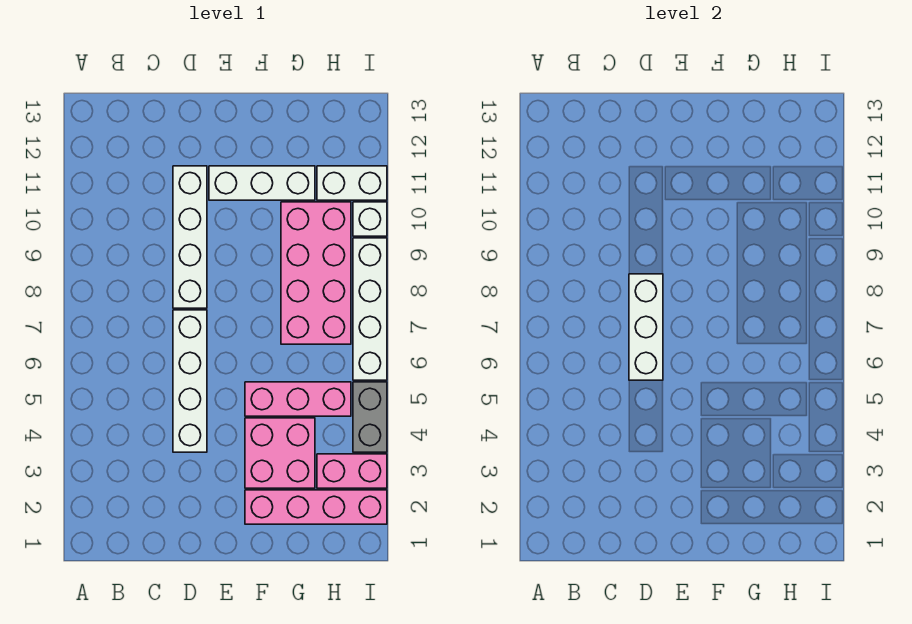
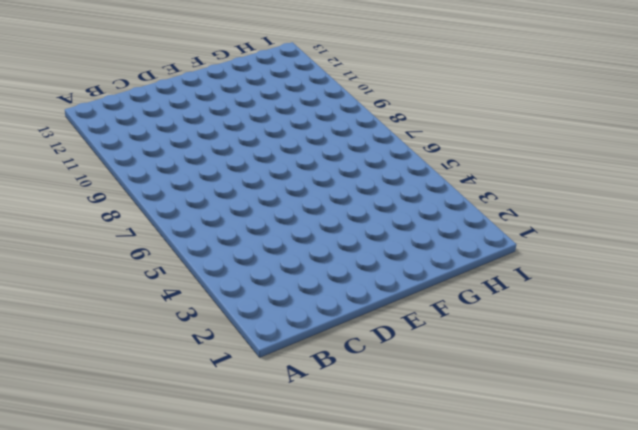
none -> white brick D4:D7 level 1
none -> white brick D8:D11 level 1
none -> white brick E11:G11 level 1

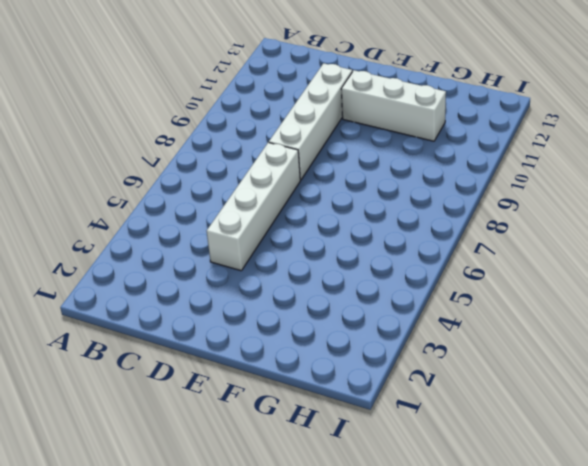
none -> pink brick F2:I2 level 1
none -> pink brick F3:G4 level 1
none -> pink brick F5:H5 level 1

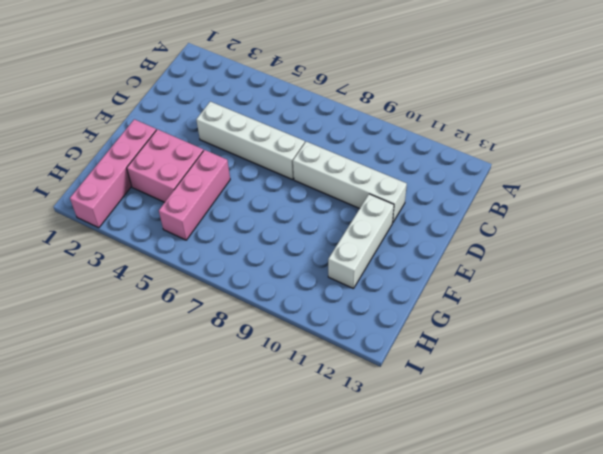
none -> pink brick G7:H10 level 1
none -> pink brick H3:I3 level 1
none -> white brick H11:I11 level 1

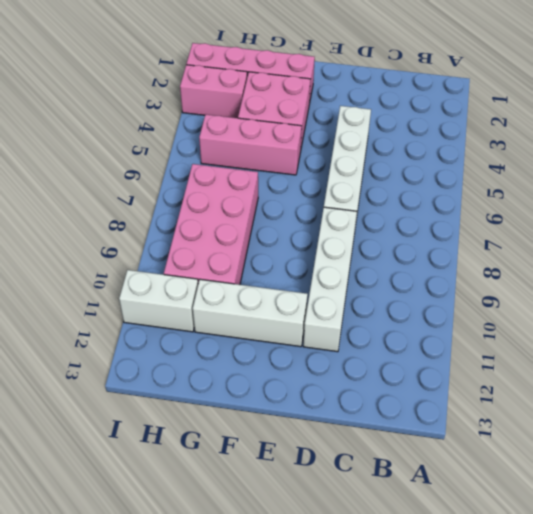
none -> grey brick I4:I5 level 1
none -> white brick I6:I9 level 1
none -> white brick I10 level 1

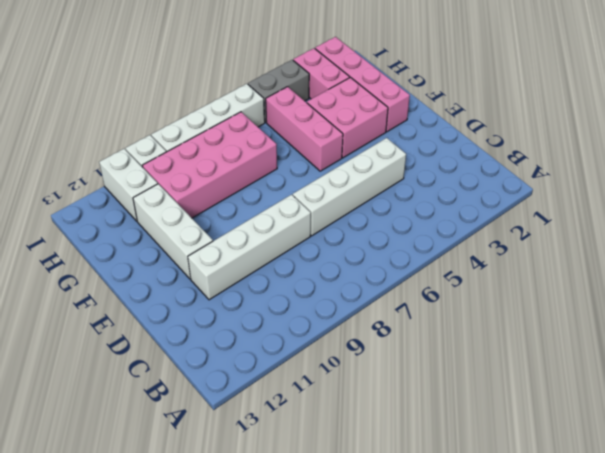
none -> white brick D6:D8 level 2

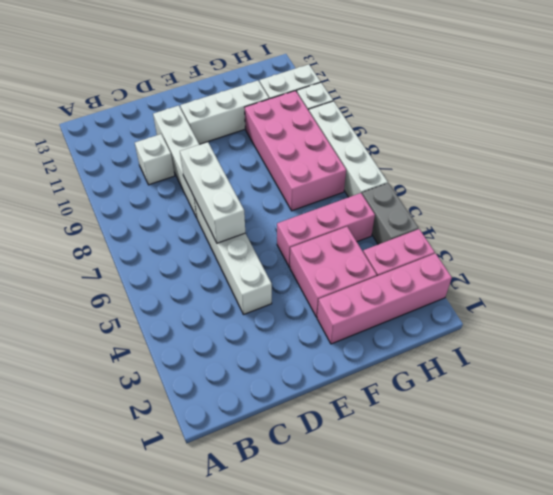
white brick C10 level 1 -> none

